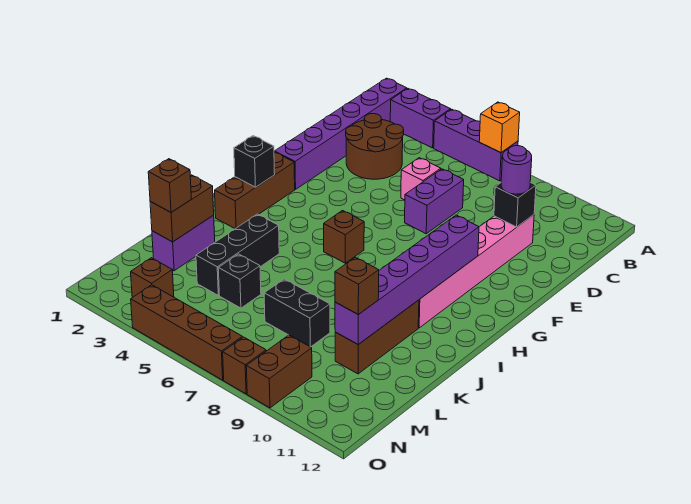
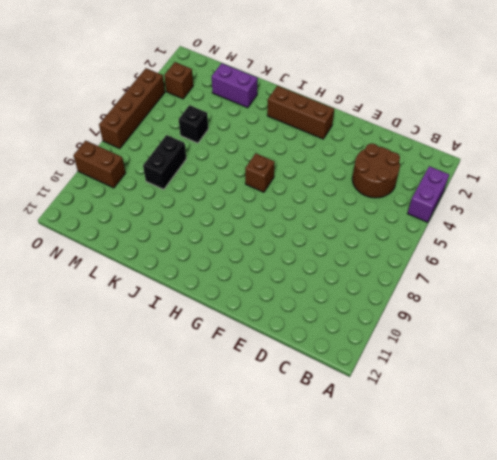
none -> purple brick A2:F2 level 1
none -> purple brick A5:A7 level 1
none -> pink brick D6 level 1

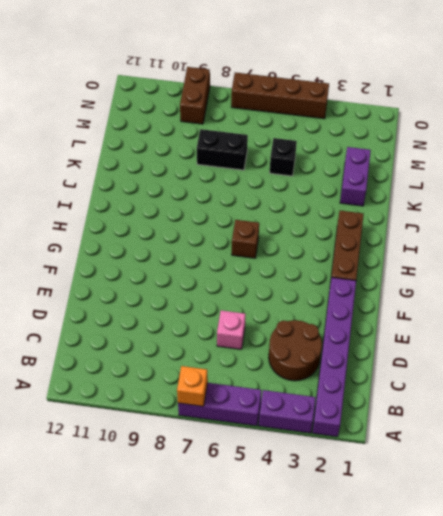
none -> purple brick D7:E7 level 1
none -> pink brick D10:I10 level 1
none -> black brick J4:L4 level 1

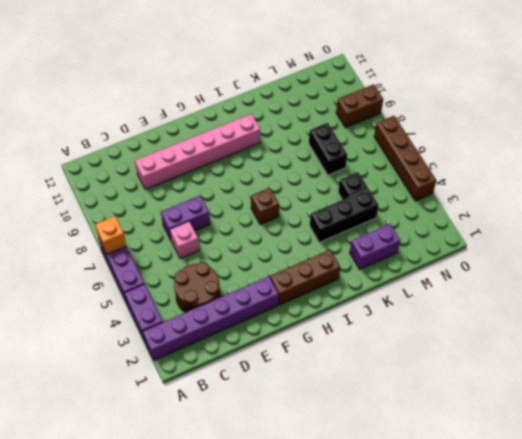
none -> brown brick J10:L10 level 1
none -> brown brick N3 level 1
none -> brown brick O8 level 1

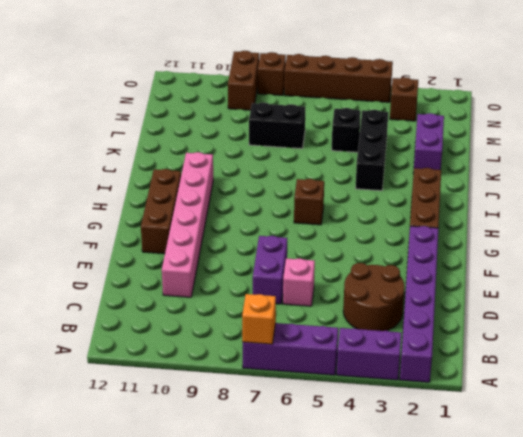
brown brick F11:H11 level 1 -> brown brick J10:L10 level 1
none -> black brick D10 level 2
none -> purple brick G10:L10 level 2
none -> black brick H2 level 2

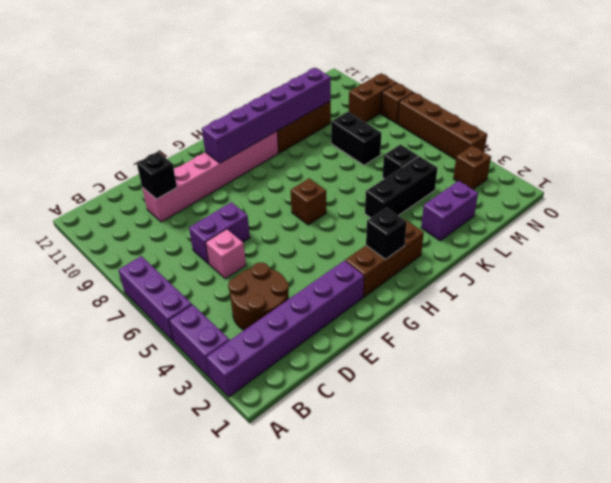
none -> orange brick A7 level 2
none -> brown brick K2:L2 level 2
none -> purple round brick D10 level 3

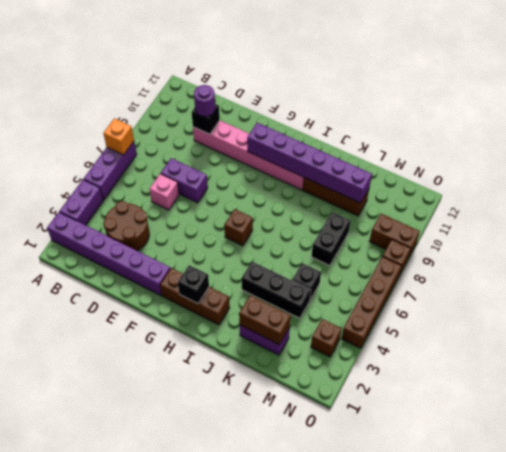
none -> brown brick L2 level 3
none -> brown brick L10 level 3

